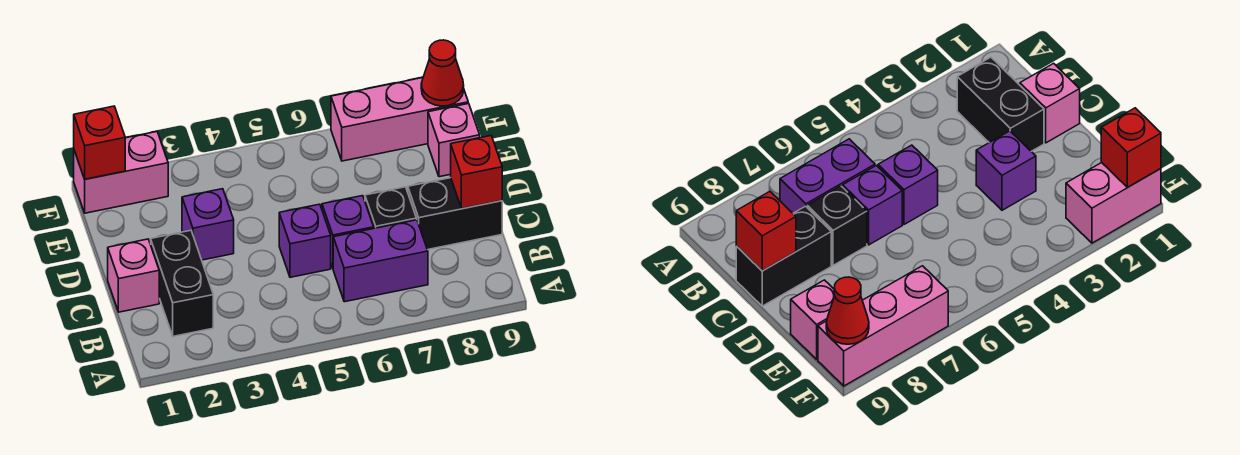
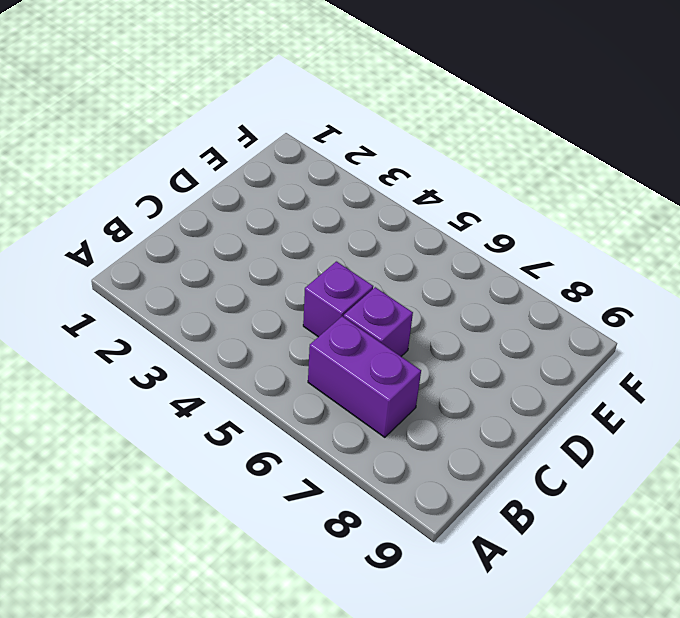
none -> black brick B2:C2 level 1
none -> pink brick C1 level 1
none -> black brick C7 level 1

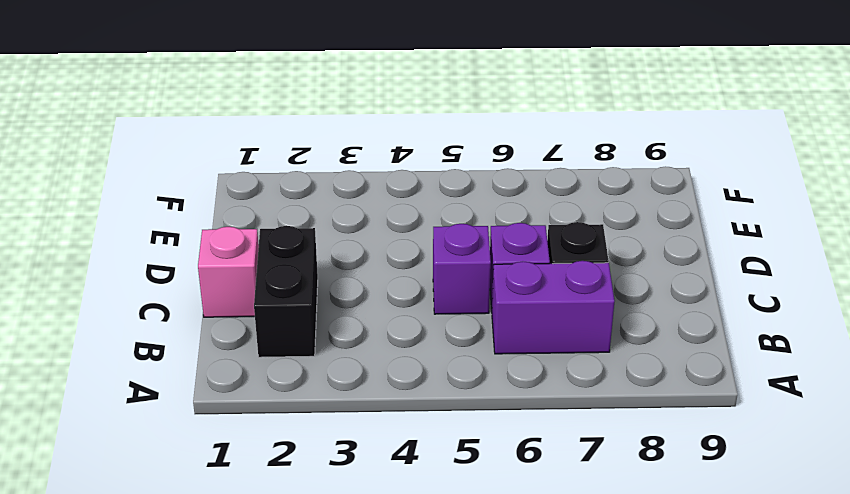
none -> black brick C8:C9 level 1
none -> purple brick D3 level 1
none -> pink brick E9 level 1

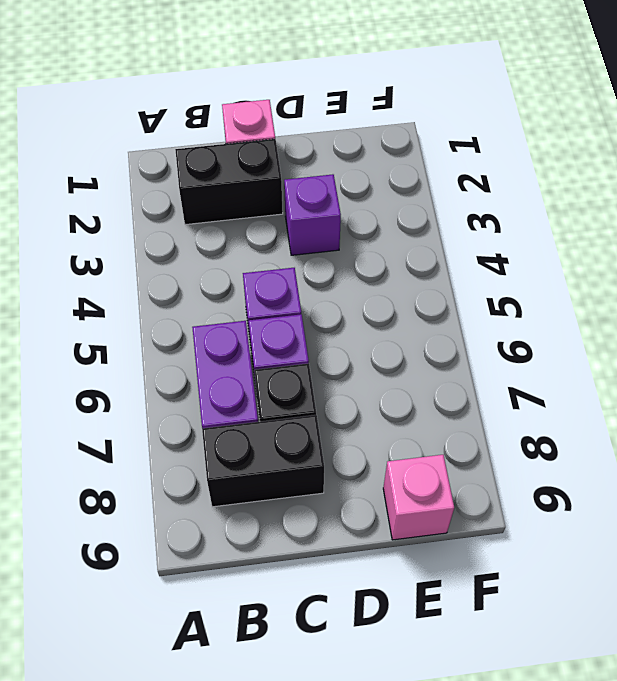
black brick B8:C8 level 1 -> black brick C8:C9 level 1
none -> pink brick F1:F2 level 1
none -> pink brick F7:F9 level 1
none -> red brick C9 level 2

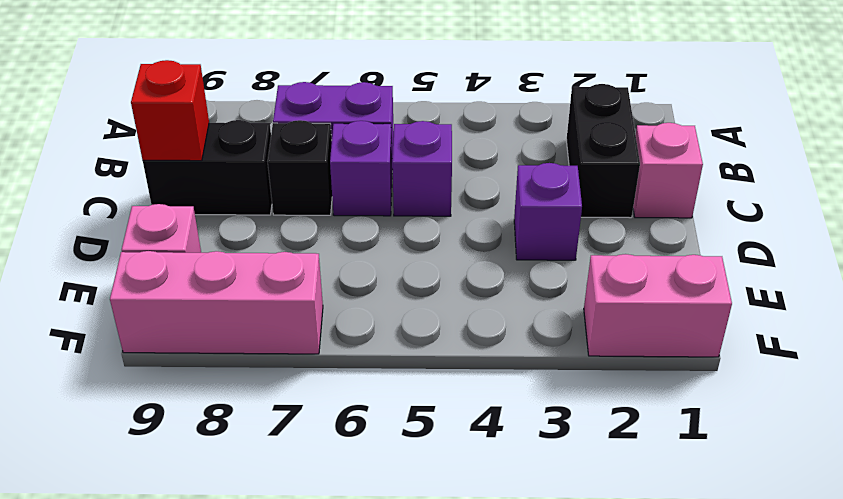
none -> red brick F1 level 2
none -> red cone F9 level 2

